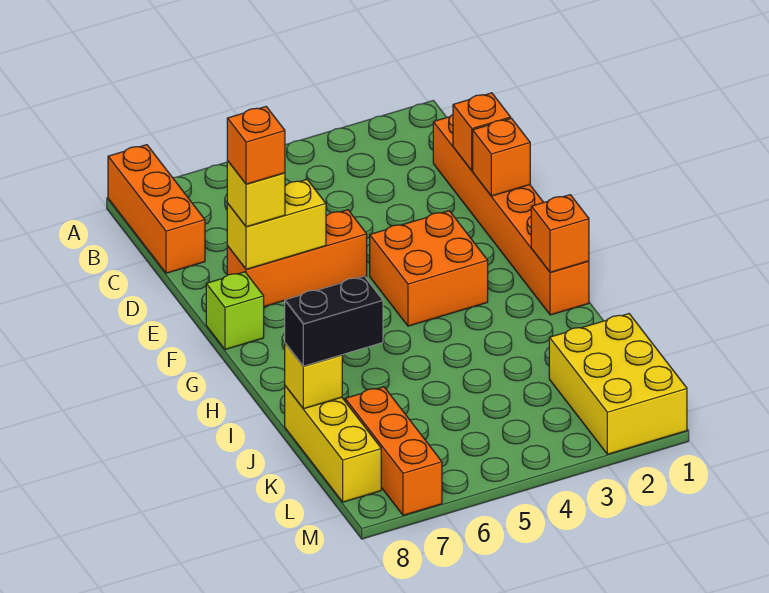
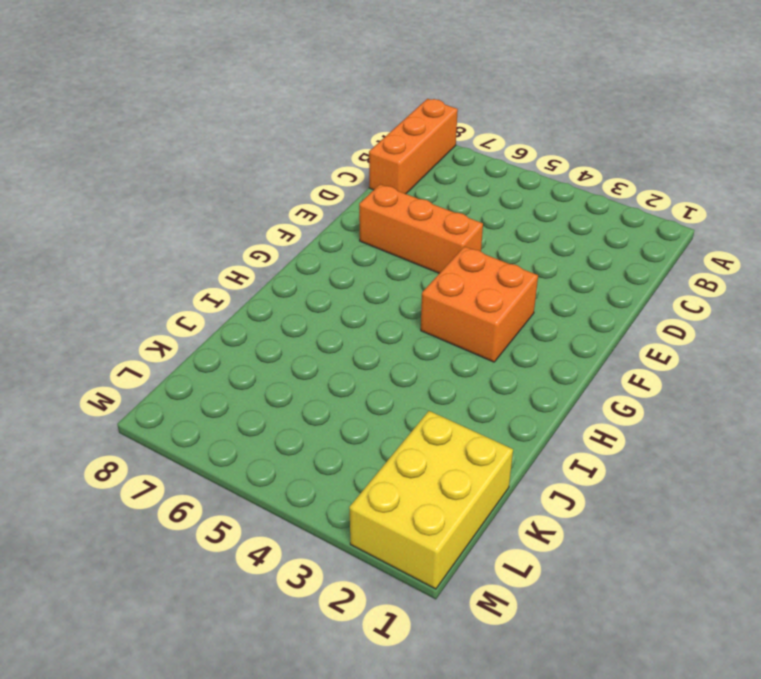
none -> orange brick C1:H1 level 1
none -> lime brick F8 level 1
none -> yellow brick J8:L8 level 1

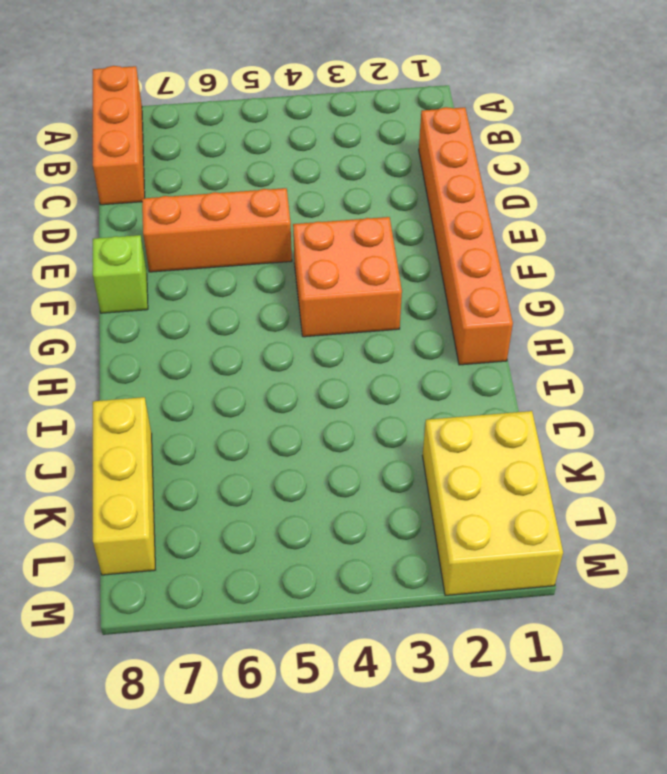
none -> orange brick K7:M7 level 1
none -> orange brick D1 level 2
none -> orange brick E1 level 2

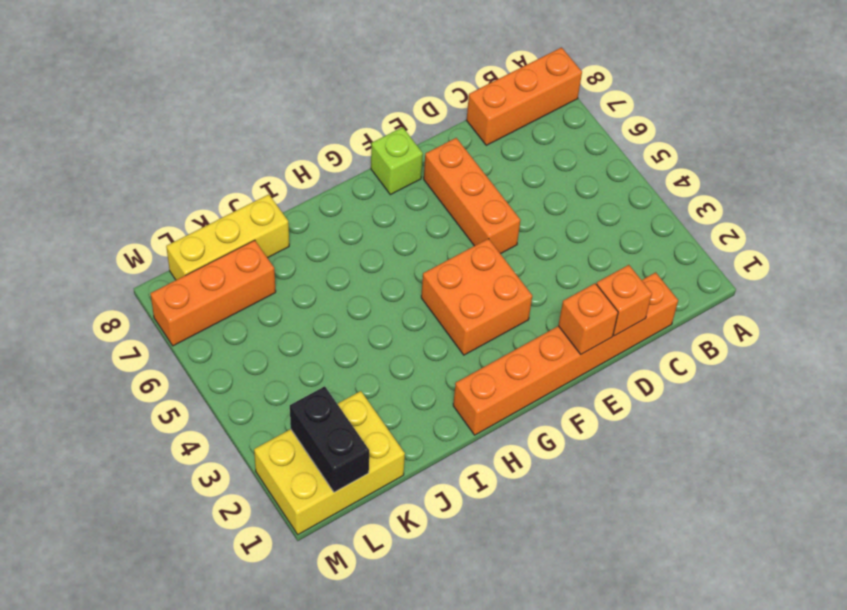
black brick L1:L2 level 2 -> black brick J7:J8 level 3
none -> yellow brick E6:E7 level 2
none -> orange brick H1 level 2
none -> yellow brick J8 level 2

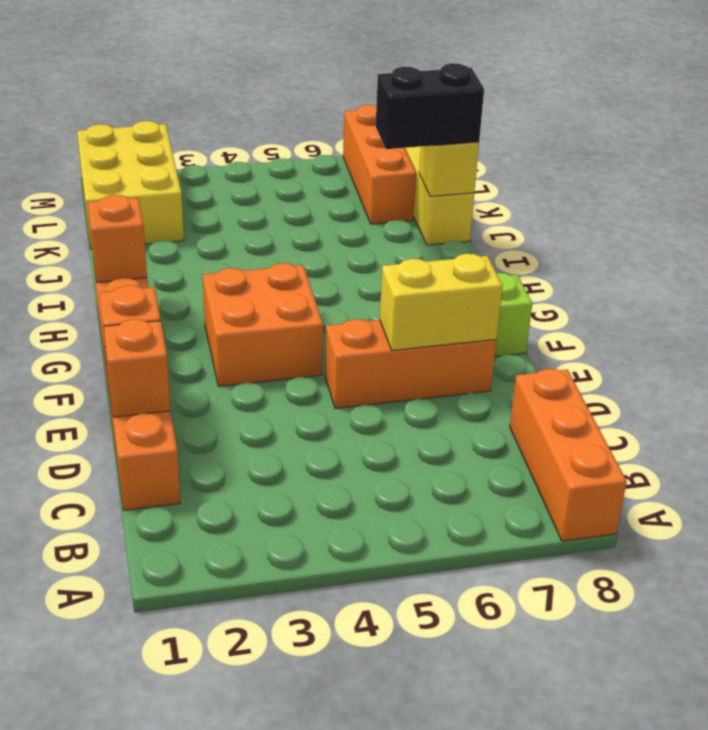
none -> yellow brick E7 level 3
none -> orange brick E7 level 4

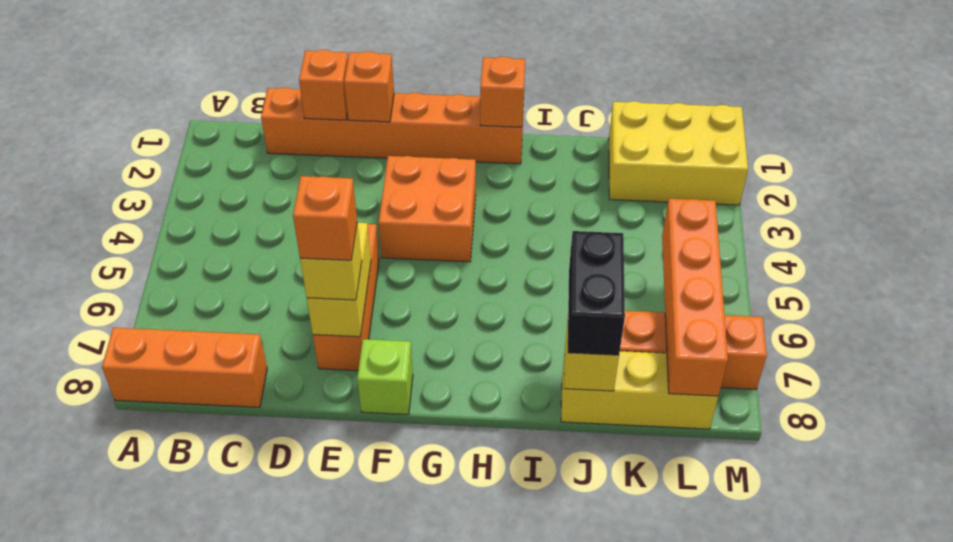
orange brick L5:L8 level 2 -> none

